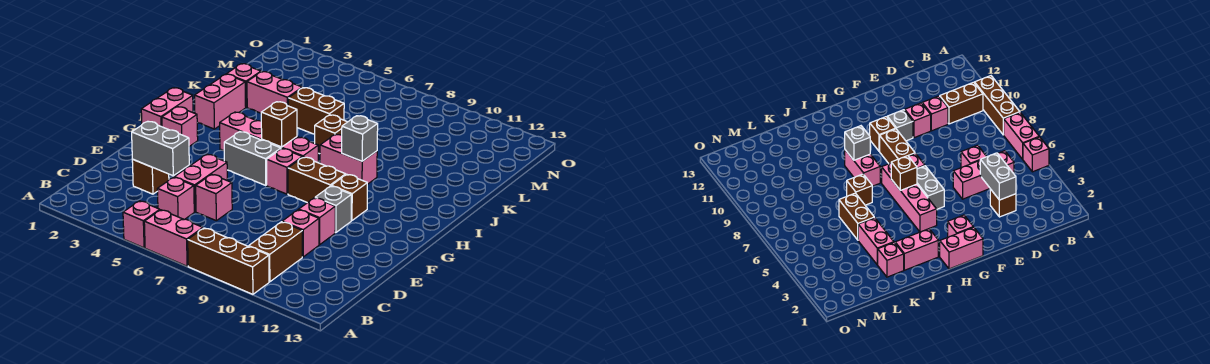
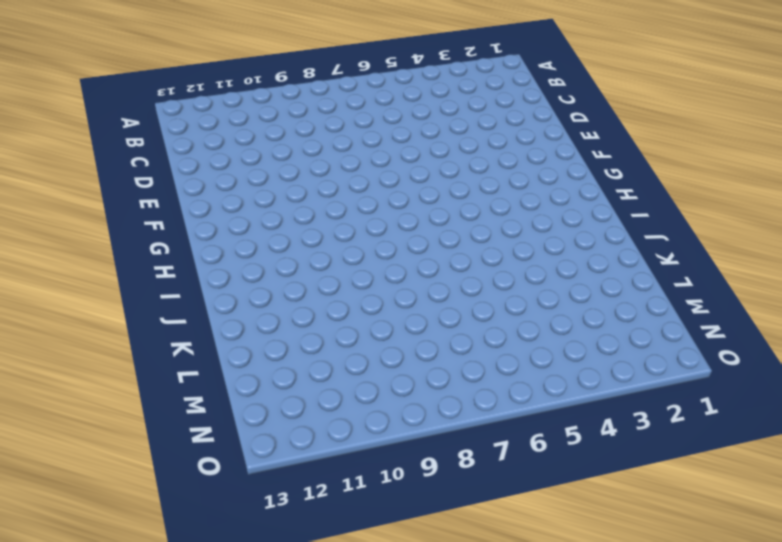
none -> pink brick A5 level 1
none -> pink brick A6:A7 level 1
none -> brown brick A8:A10 level 1

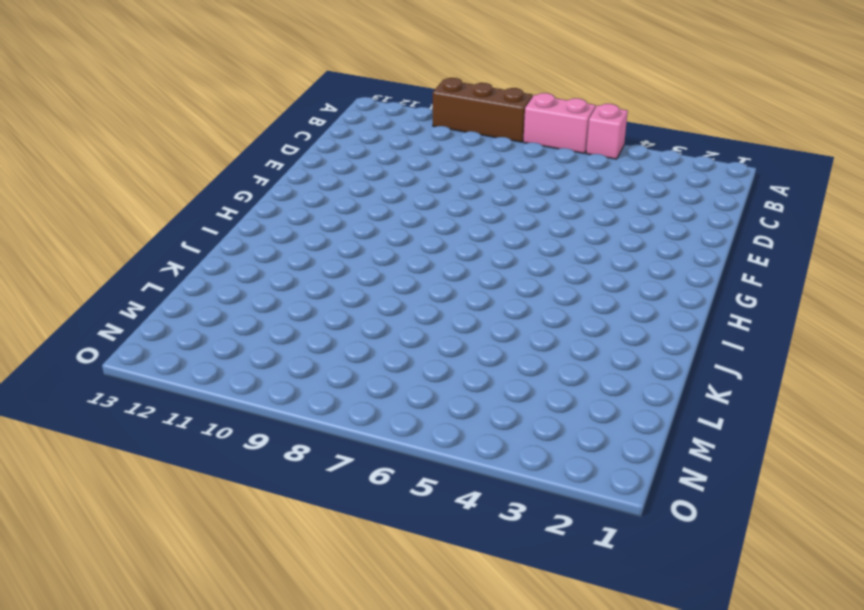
none -> brown brick B10:C10 level 1
none -> pink brick C5 level 1
none -> brown brick D3 level 1

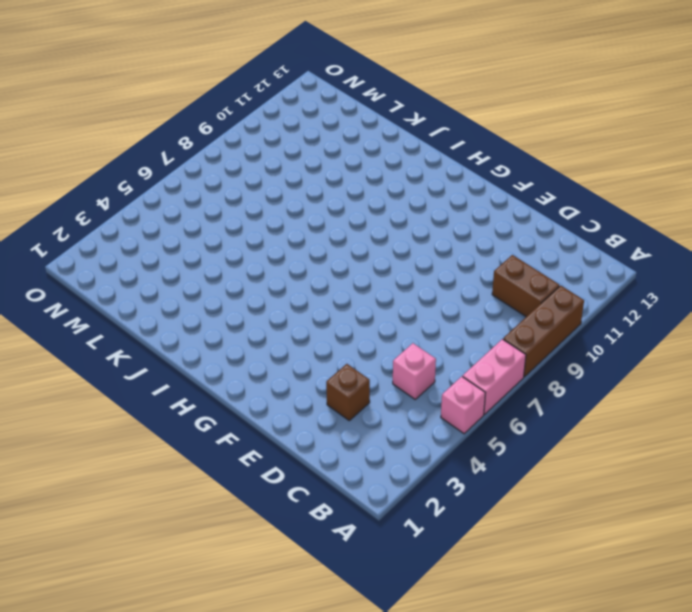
none -> pink brick D5:E5 level 1
none -> pink brick D6 level 1
none -> pink brick D10 level 1

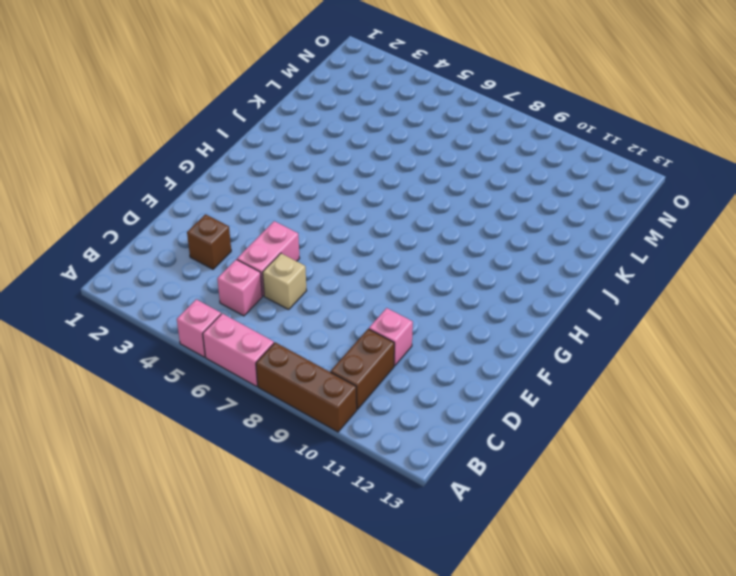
tan brick D6 level 1 -> pink brick D6 level 1
none -> pink brick E10 level 1
none -> grey brick F10 level 1
none -> pink brick G1:H1 level 1

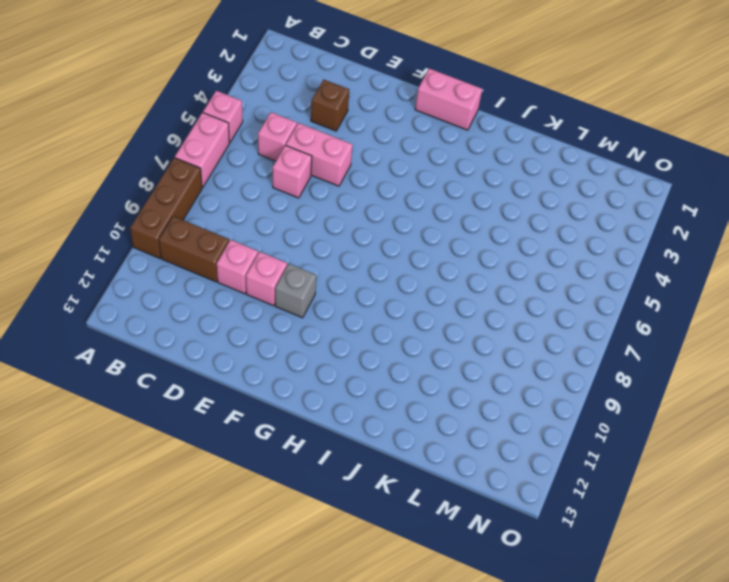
none -> pink brick G2 level 1
none -> grey brick G5:G6 level 1
none -> pink brick G7 level 1

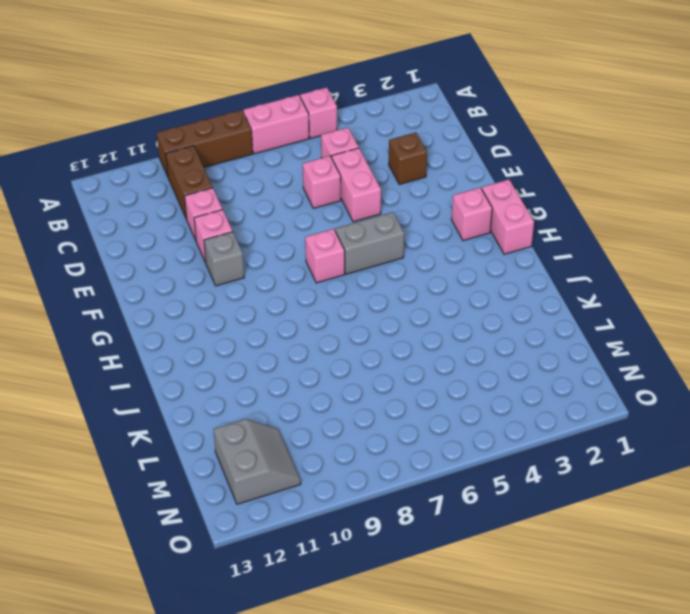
grey slope M11:N12 level 1 top 12 -> none
none -> brown brick G8:G9 level 1
none -> brown brick G10 level 1
none -> pink brick H4:H7 level 1

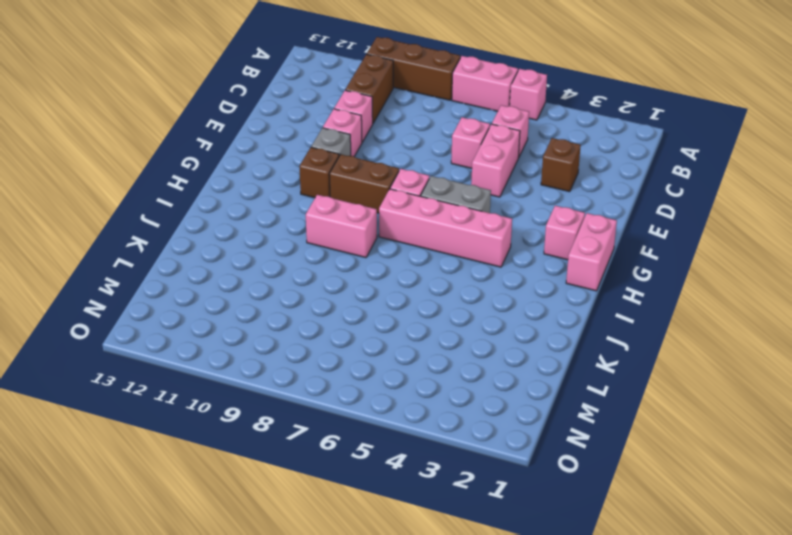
none -> pink brick I2:J2 level 1
none -> brown brick J7 level 1
none -> pink brick K2 level 1

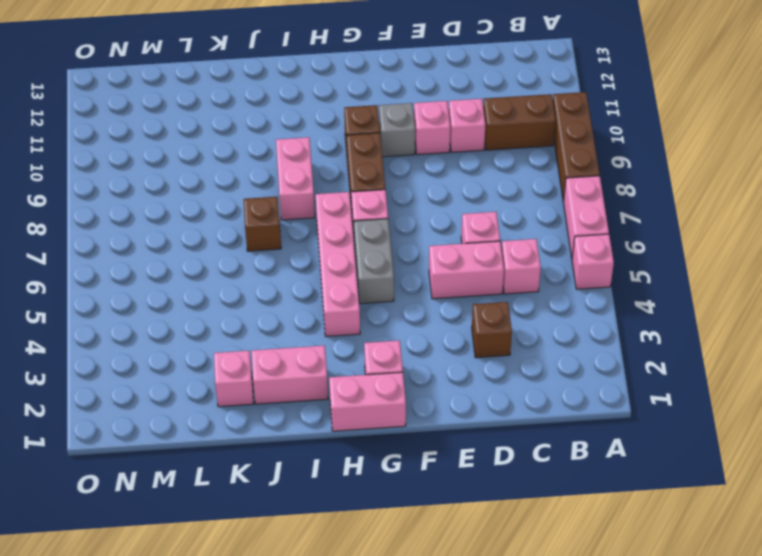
none -> pink brick K3:K4 level 1
none -> brown brick K5:K6 level 1
none -> grey brick D3:D4 level 2

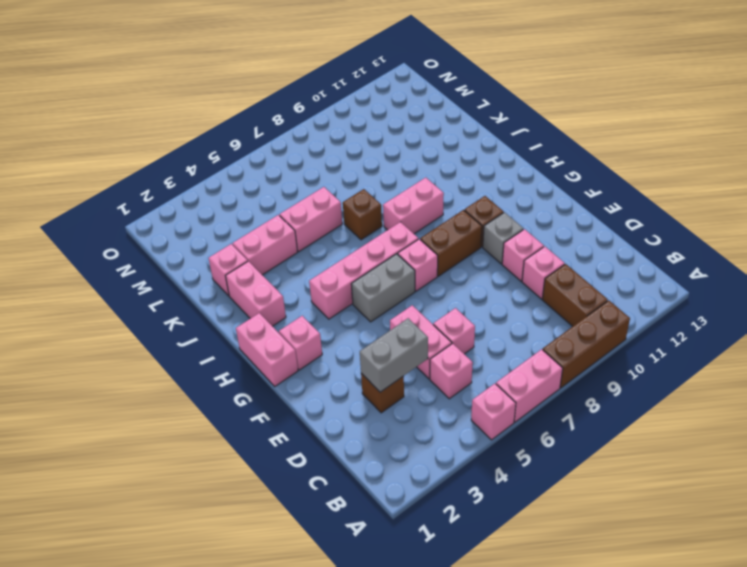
pink brick K5:K6 level 1 -> brown brick K5:K6 level 1
none -> brown brick H6 level 2
none -> grey brick I9 level 2

